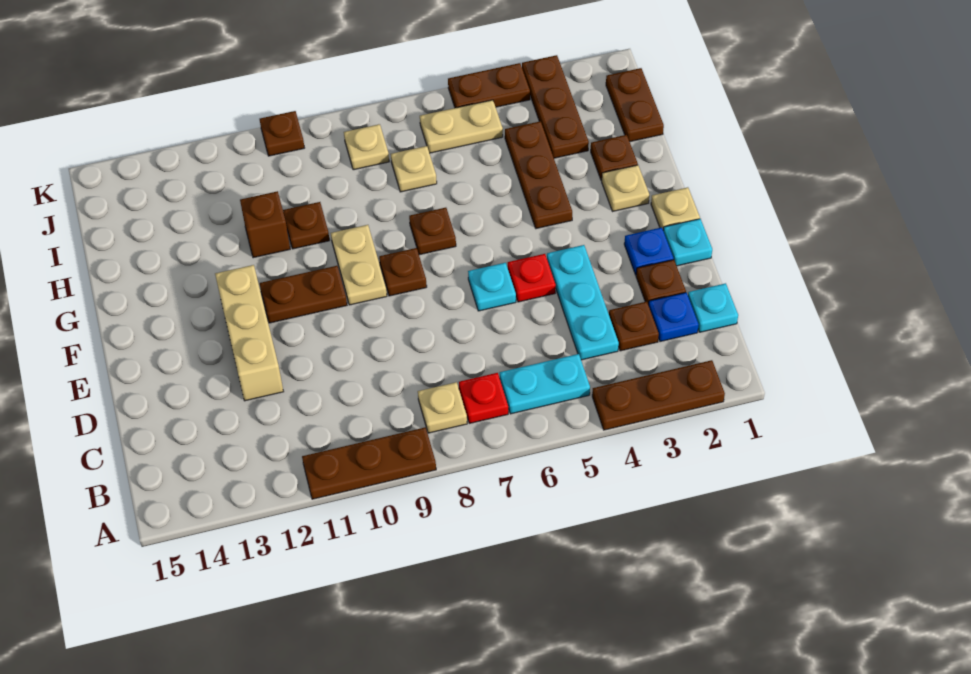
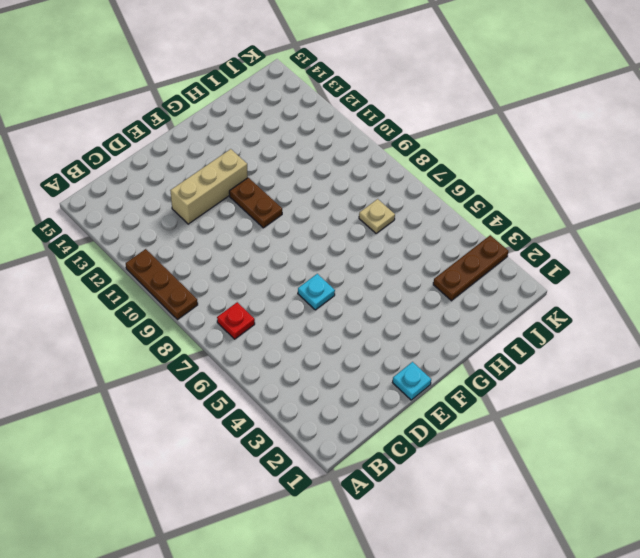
none -> brown plate A2:A4 level 1
none -> cyan plate B5:B6 level 1
none -> tan plate B8 level 1
none -> cyan plate C1 level 1

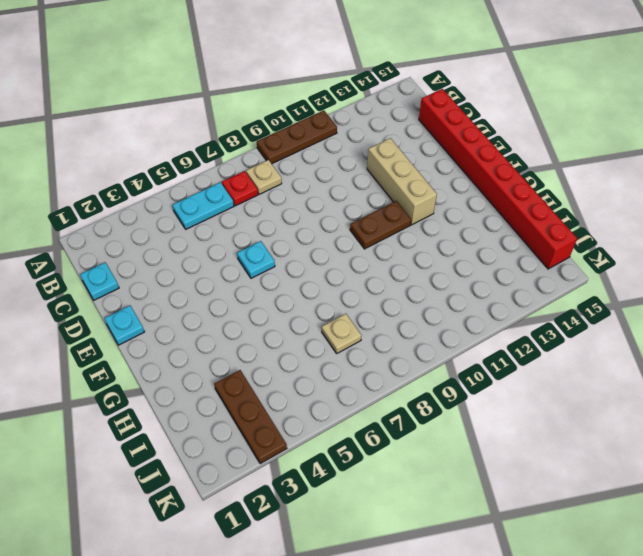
red brick C15:J15 level 1 -> none
none -> brown plate A2:A4 level 1
none -> blue plate C2 level 1
none -> brown plate C3 level 1
none -> cyan plate C4:E4 level 1

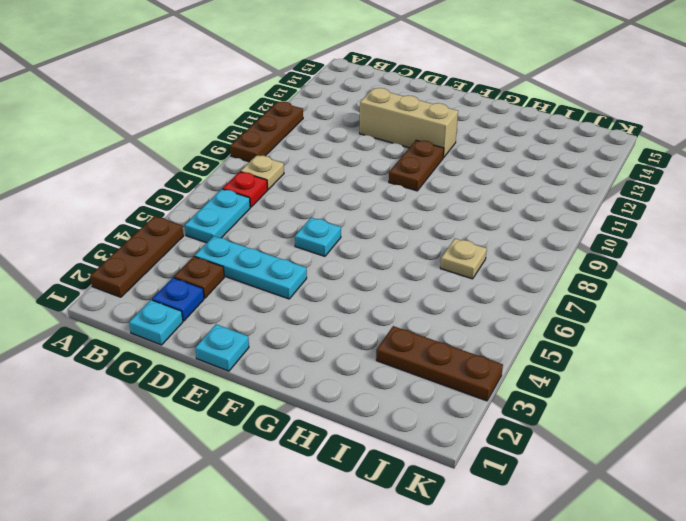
none -> brown plate D2 level 1
none -> blue plate E2 level 1
none -> red plate E5 level 1
none -> tan plate F1 level 1

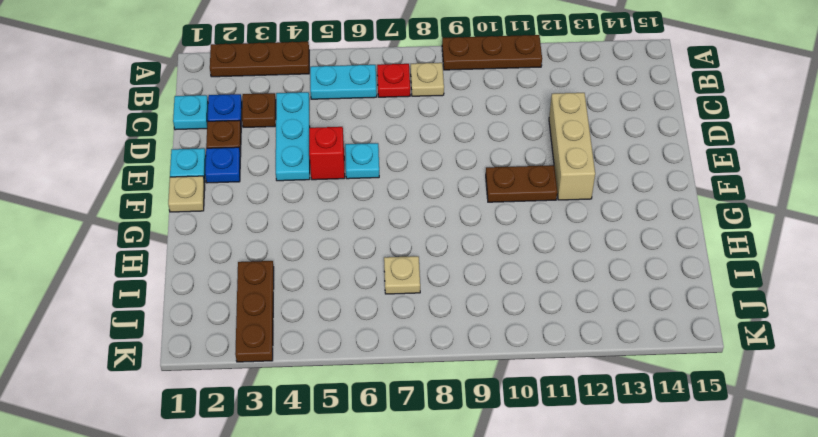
red brick E5 level 1 -> red plate E5 level 1
none -> brown plate F8 level 1
none -> tan plate F9:G9 level 1
none -> tan plate G2 level 1
none -> brown plate G4:I4 level 1

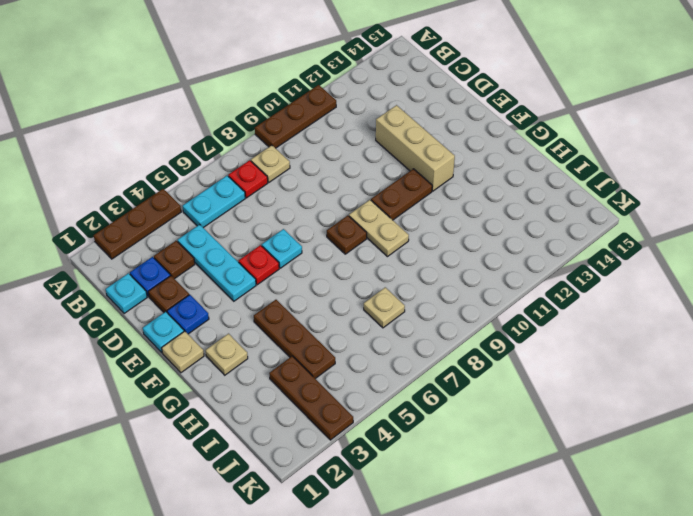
none -> brown plate G7 level 1
none -> brown plate H2 level 1
none -> brown plate H10 level 1
none -> brown brick H11 level 1

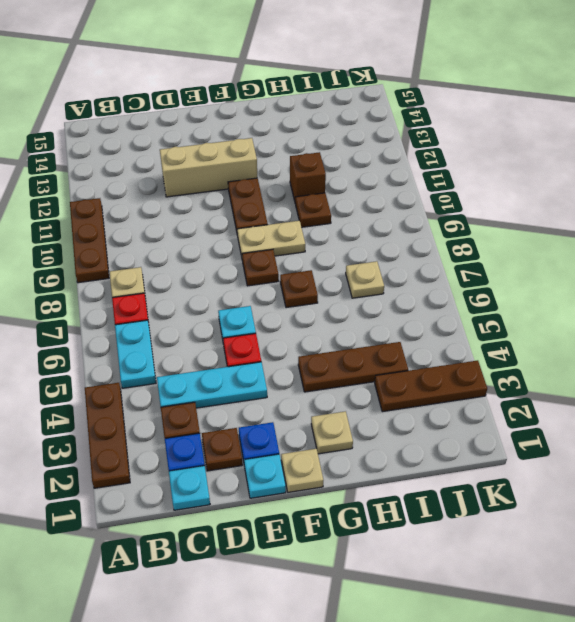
none -> brown plate H2 level 1
none -> brown plate I1:J1 level 1
none -> tan plate J5:J6 level 1
none -> tan plate J8 level 1

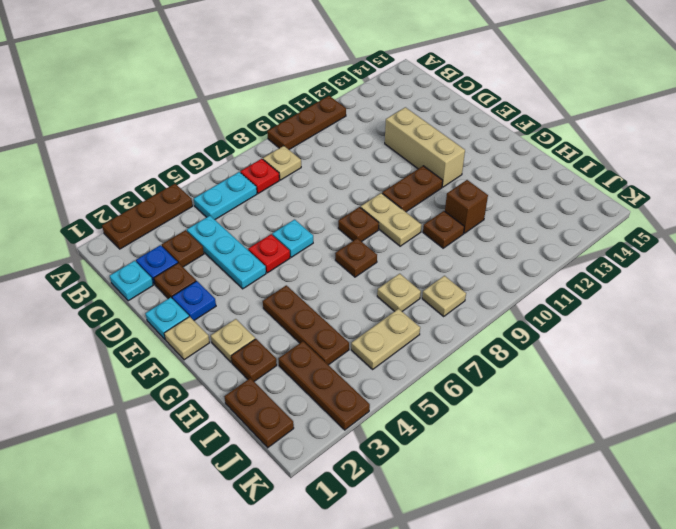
none -> brown plate K4:K5 level 1
none -> brown plate K10 level 1

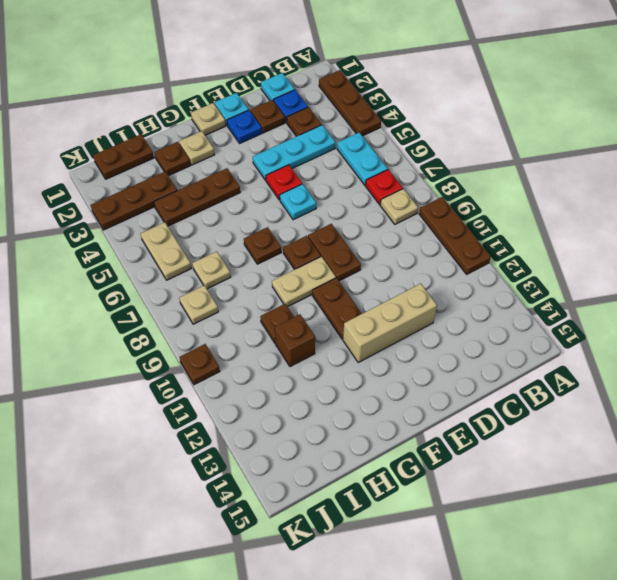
brown plate E8:E9 level 1 -> brown plate K4:K5 level 1

